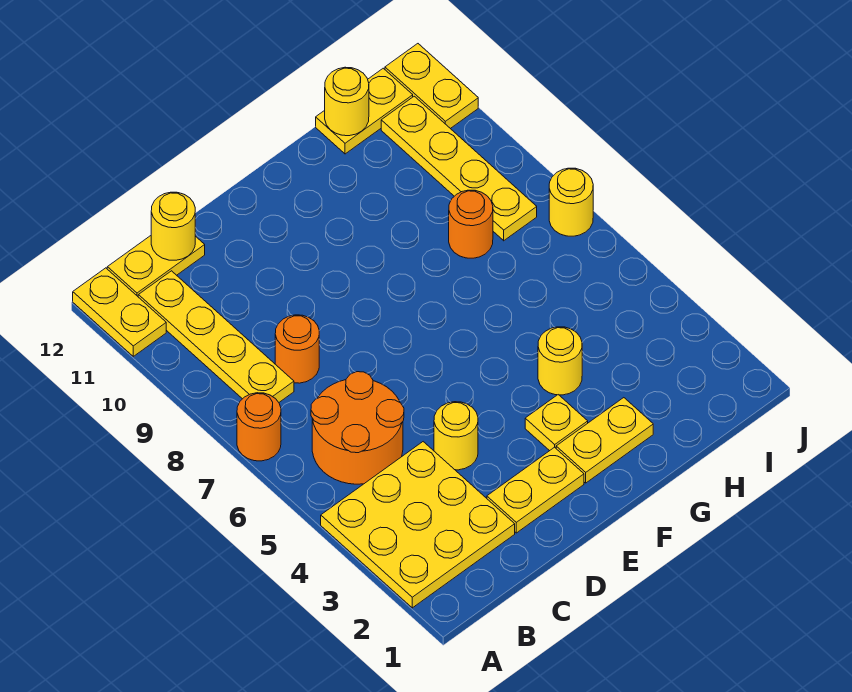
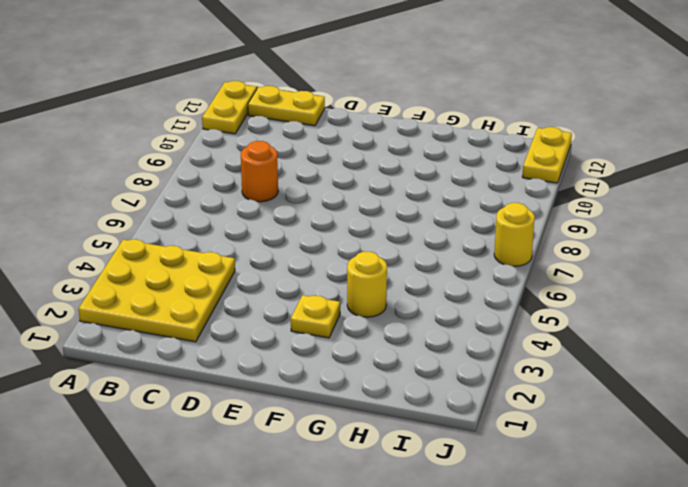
none -> orange round brick A7 level 1
none -> orange round brick B5:C6 level 1
none -> yellow plate B8:B11 level 1

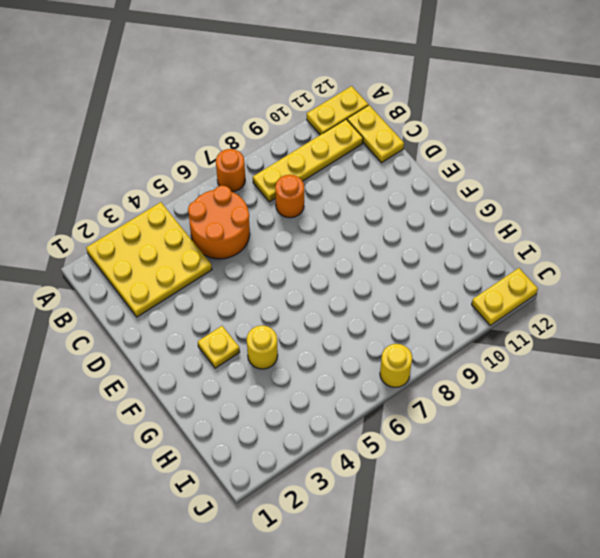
none -> yellow plate D2:E2 level 1
none -> yellow round brick D4 level 1
none -> yellow plate F2:G2 level 1

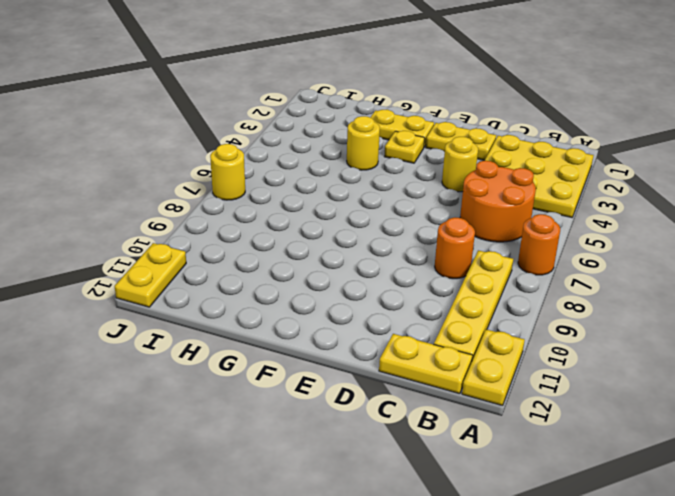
none -> orange round brick H8 level 1
none -> yellow plate H12:I12 level 1
none -> yellow plate I8:I11 level 1

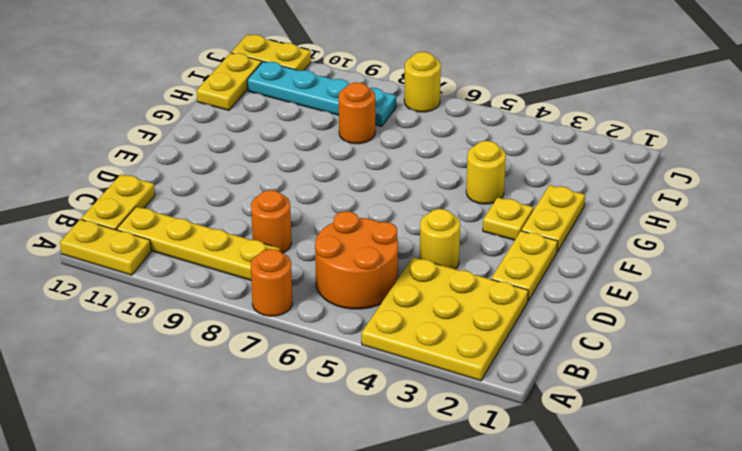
cyan plate I8:I11 level 1 -> yellow plate I8:I11 level 1
none -> yellow round brick C12 level 2
none -> yellow round brick H12 level 2

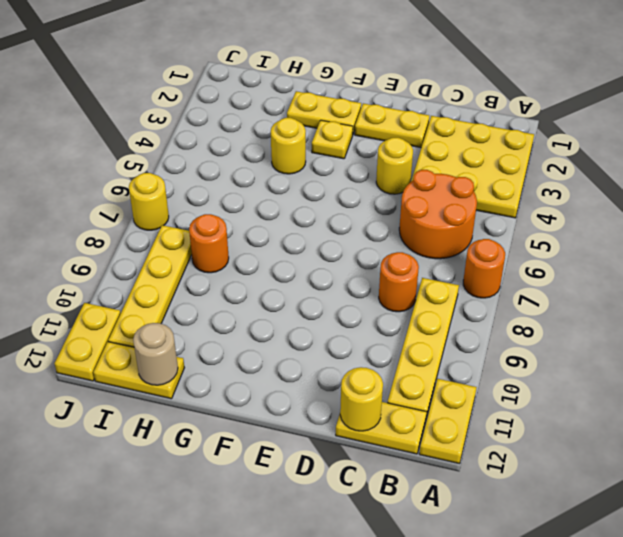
tan round brick H12 level 2 -> yellow round brick H12 level 2

